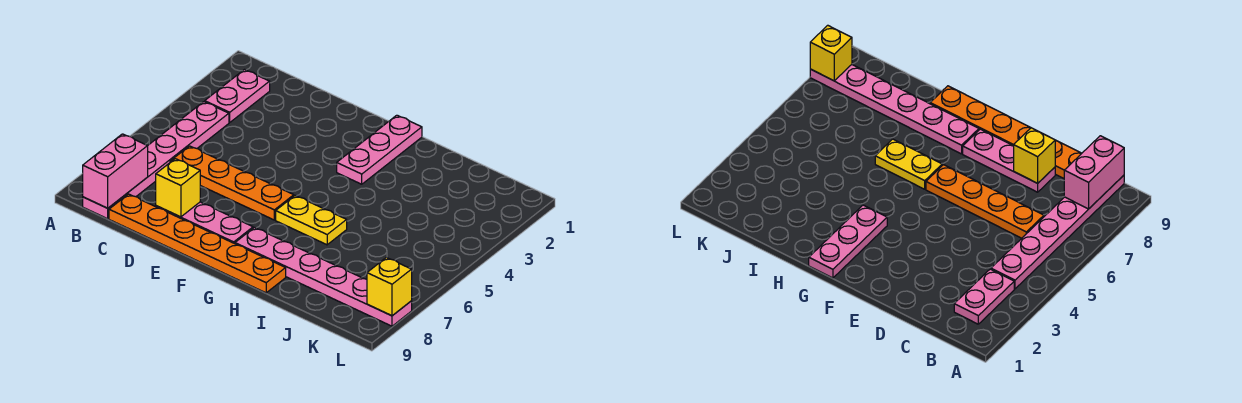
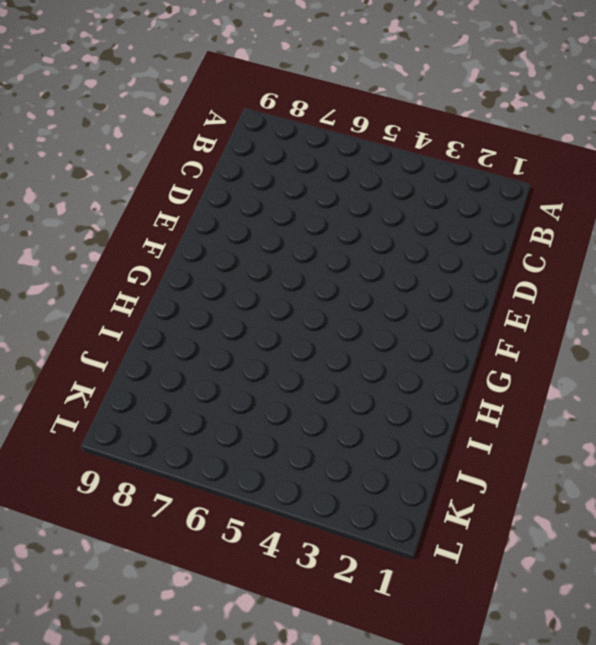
none -> pink plate B2:B3 level 1
none -> pink plate B4:B9 level 1

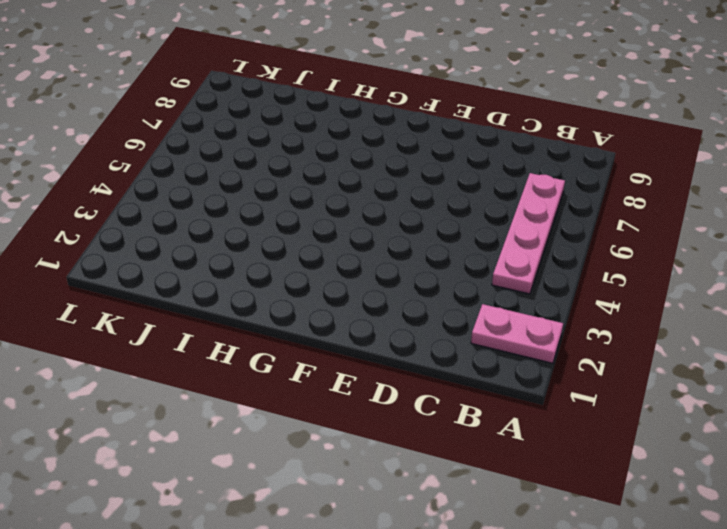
pink plate A2:B2 level 1 -> pink plate B2:B3 level 1
pink plate B4:B7 level 1 -> pink plate B4:B9 level 1
none -> orange plate C6:F6 level 1
none -> orange plate C9:H9 level 1

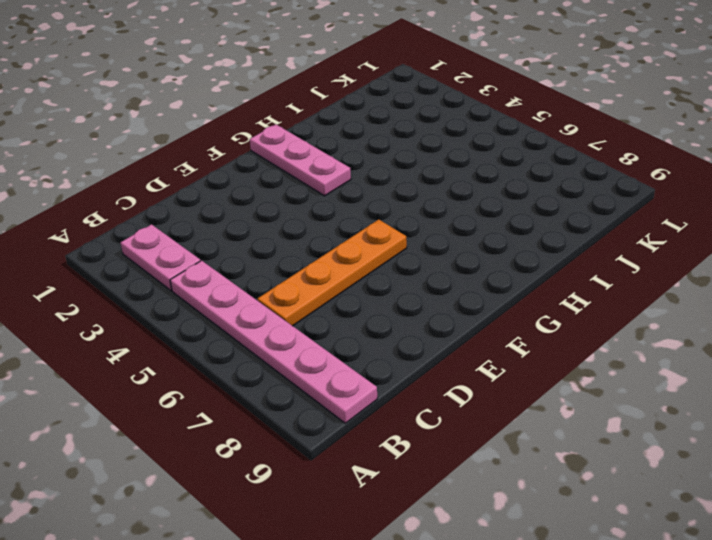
none -> orange plate C9:H9 level 1
none -> pink plate D8:F8 level 1

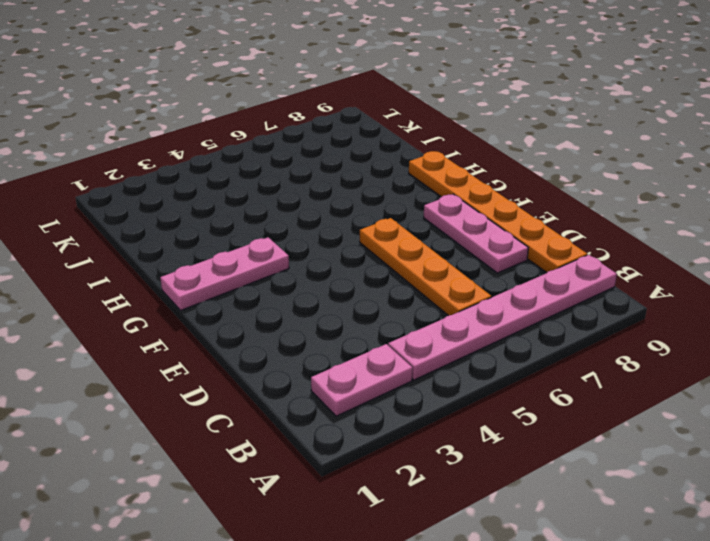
none -> yellow plate G6:H6 level 1
none -> pink plate G8:L8 level 1

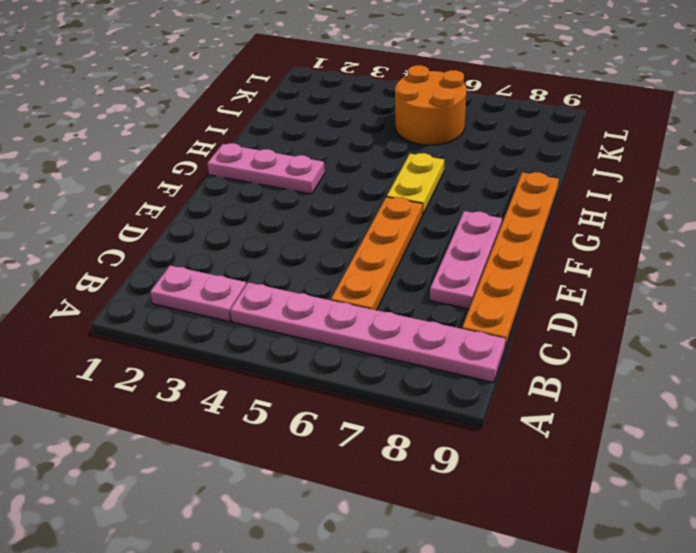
orange round brick J5:K6 level 1 -> none
none -> pink plate G8:L8 level 1
none -> pink brick B8:B9 level 2

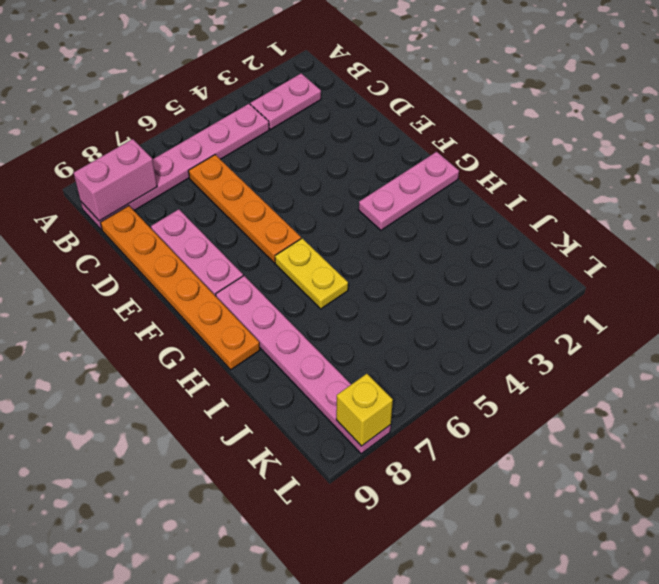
none -> yellow brick D8 level 2

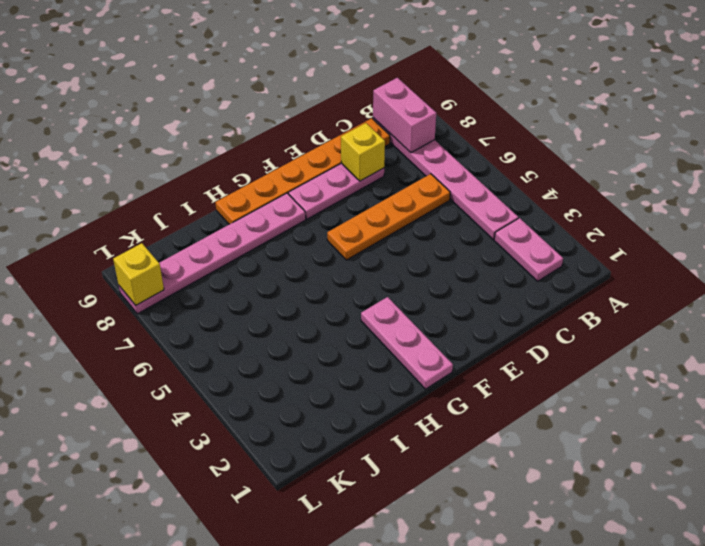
none -> yellow plate G6:H6 level 1

